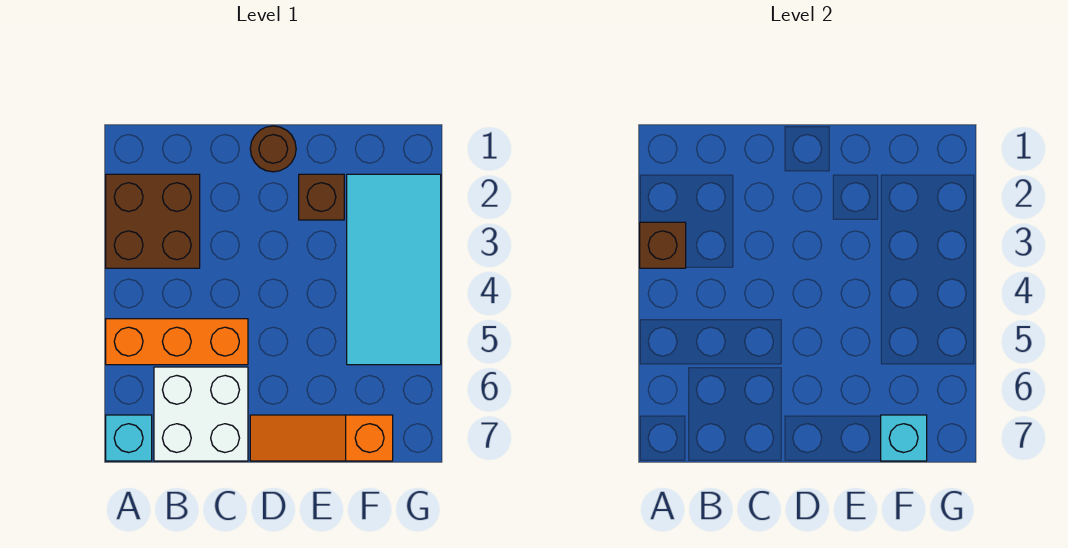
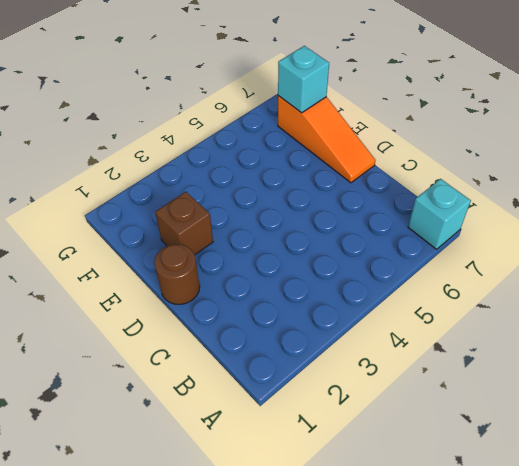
none -> brown brick A2:B3 level 1
none -> orange brick A5:C5 level 1

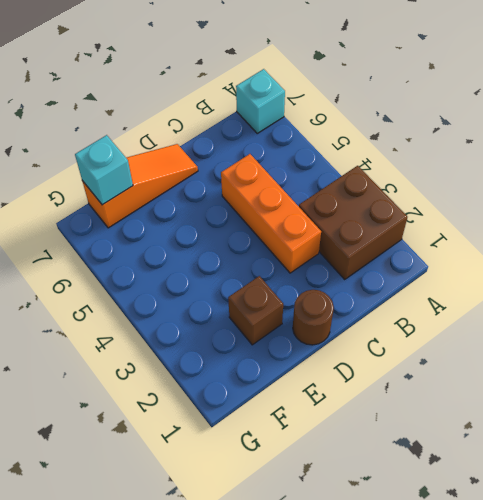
orange brick C3:C5 level 1 -> orange brick A5:C5 level 1
none -> white brick B6:C7 level 1
none -> cyan tile F2:G5 level 1

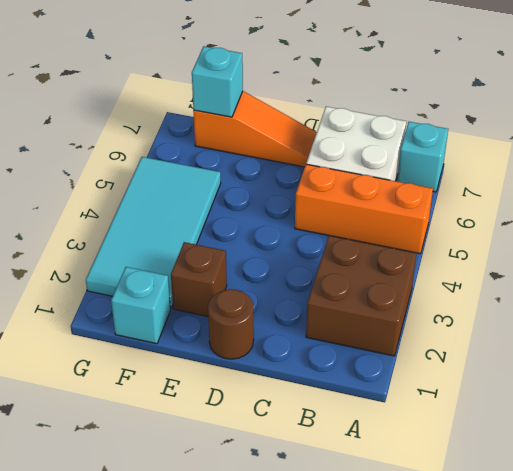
cyan brick F1 level 1 -> none
none -> brown brick A3 level 2

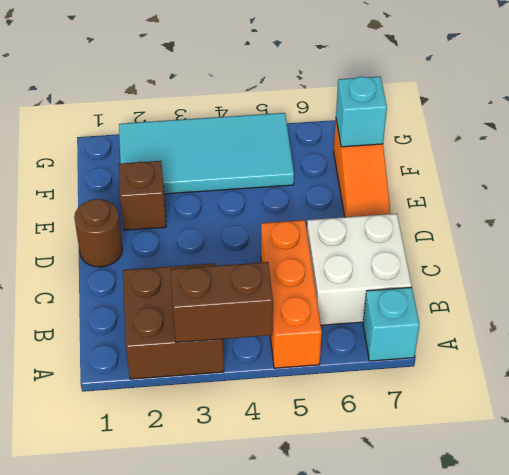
brown brick A3:A4 level 2 -> brown brick A3 level 2

